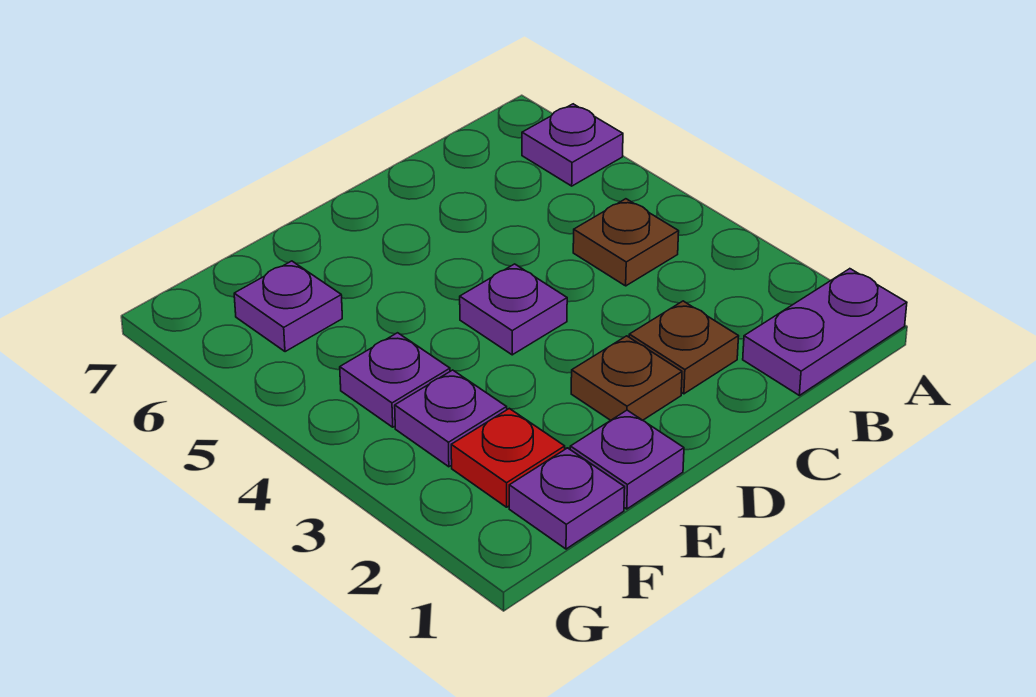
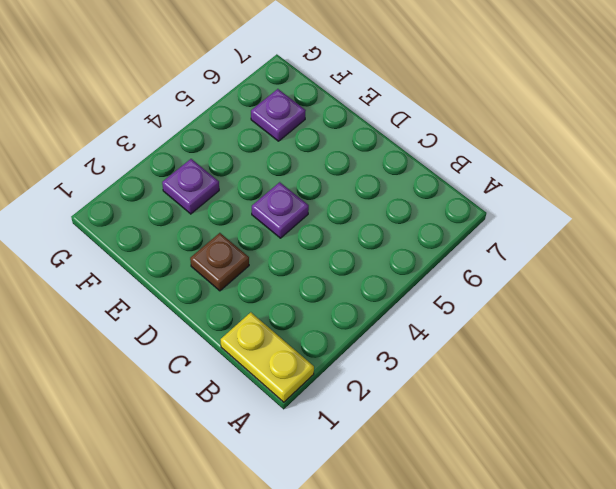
yellow plate A1:B1 level 1 -> purple plate A1:B1 level 1
none -> purple plate A6 level 1
none -> brown plate B4 level 1
none -> brown plate C2 level 1

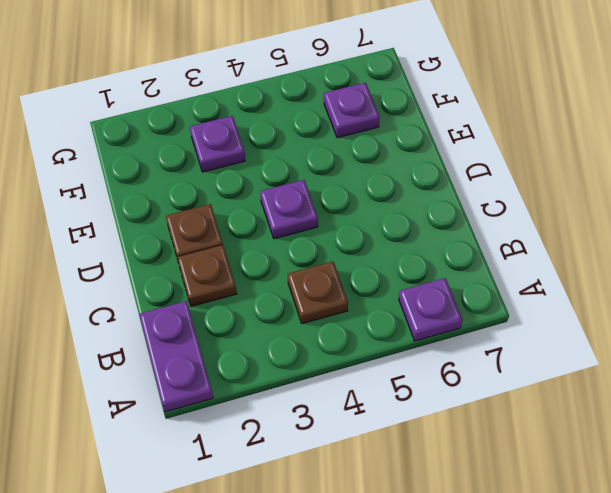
none -> purple plate E1 level 1
none -> purple plate F1 level 1
none -> red plate F2 level 1

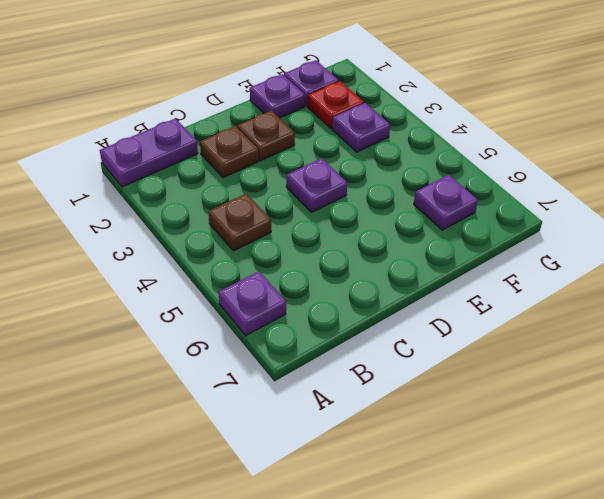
none -> purple plate F4 level 1

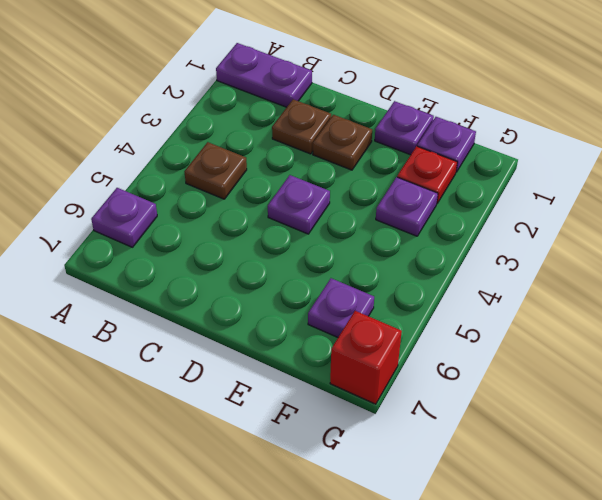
red brick G7 level 1 -> none
none -> purple plate F4 level 1

